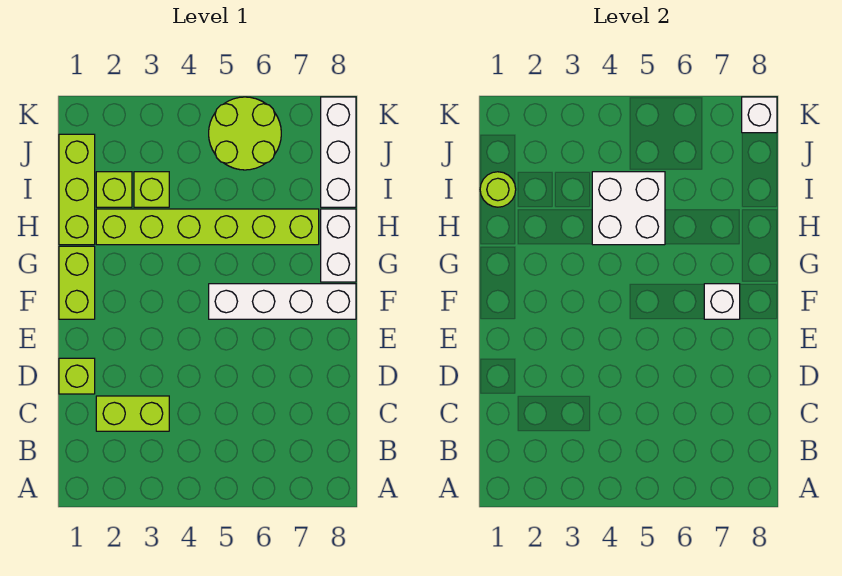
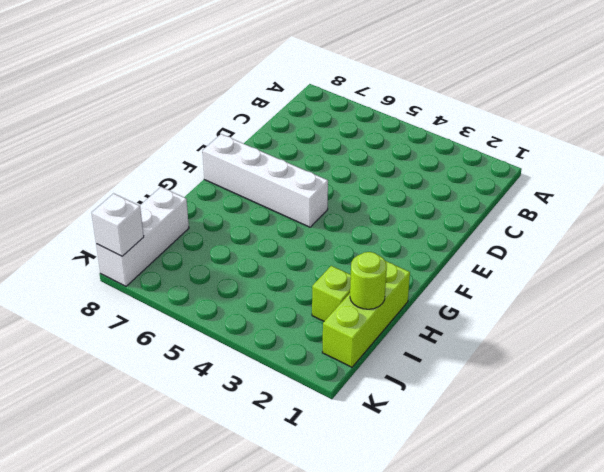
none -> lime brick C2:C3 level 1
none -> lime brick D1 level 1
none -> lime brick F1:G1 level 1

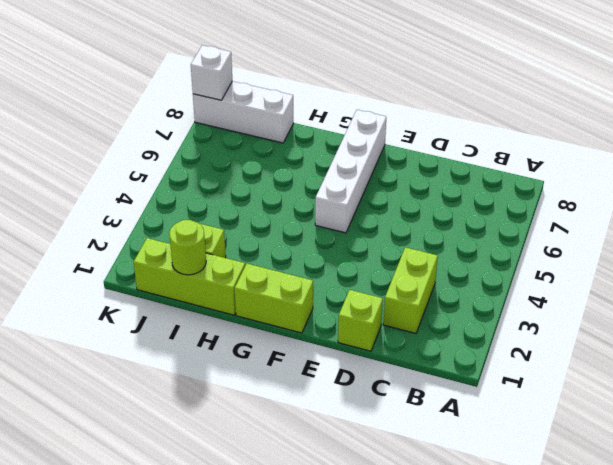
none -> white brick G8:H8 level 1
none -> lime brick H2:H7 level 1
none -> lime brick I3 level 1

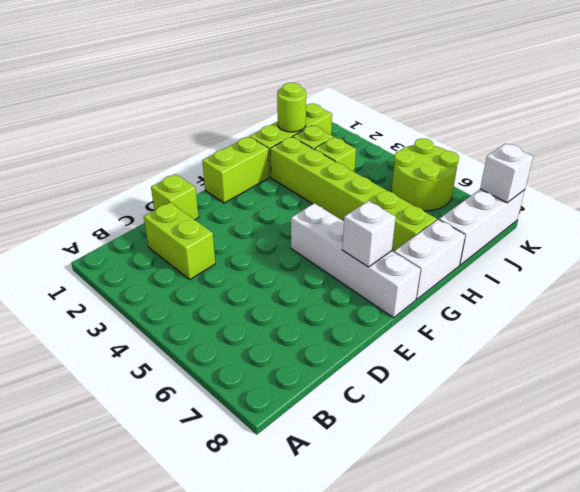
none -> white brick H4:I5 level 2

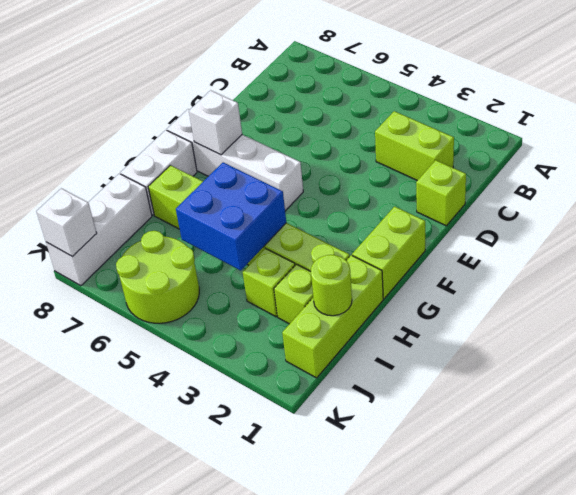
blue brick H4:I5 level 2 -> white brick H4:I5 level 2

